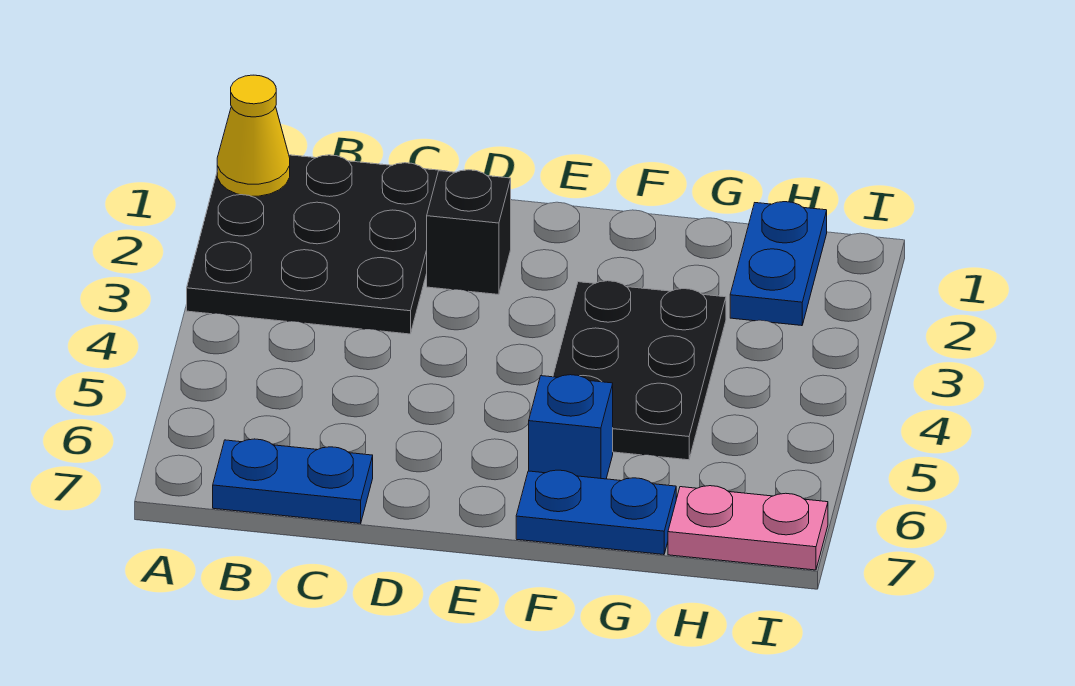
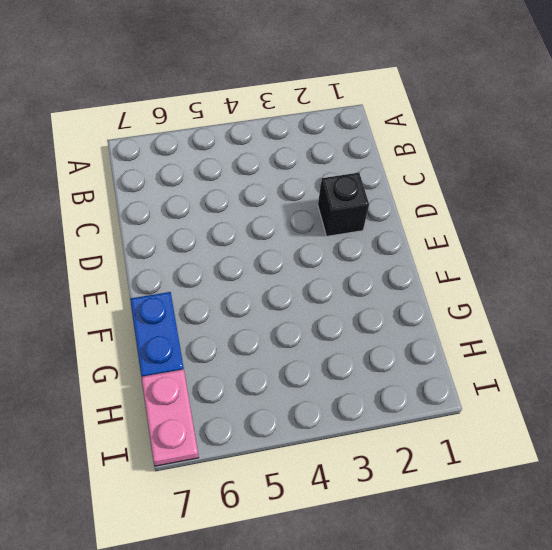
none -> black plate A1:C3 level 1
none -> blue plate B7:C7 level 1

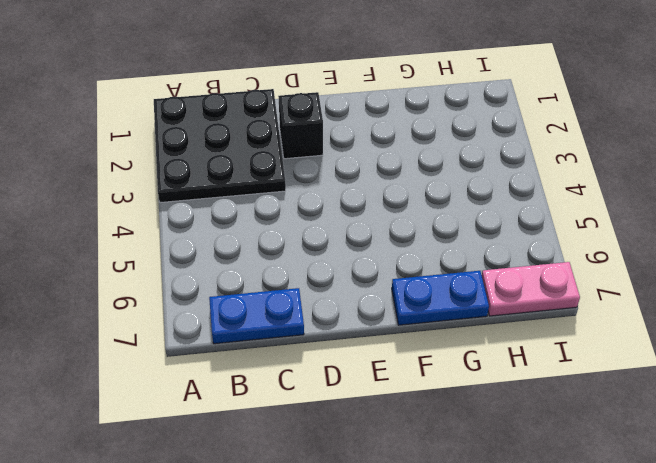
none -> black plate F3:G5 level 1
none -> blue brick F6 level 1

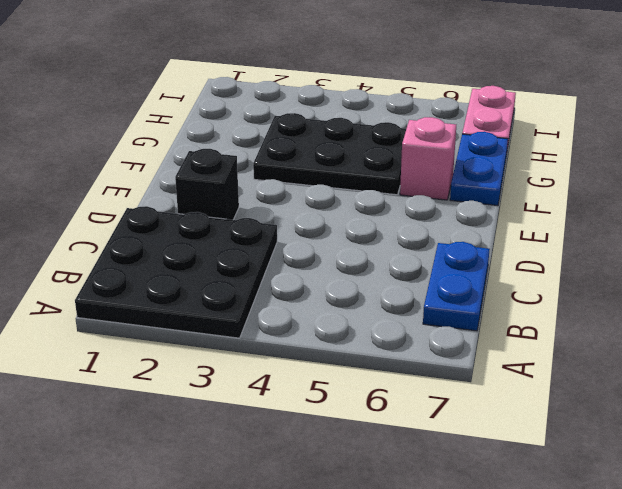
pink brick F6 level 1 -> blue brick F6 level 1
none -> blue plate H1:H2 level 1
none -> yellow cone A1 level 2

